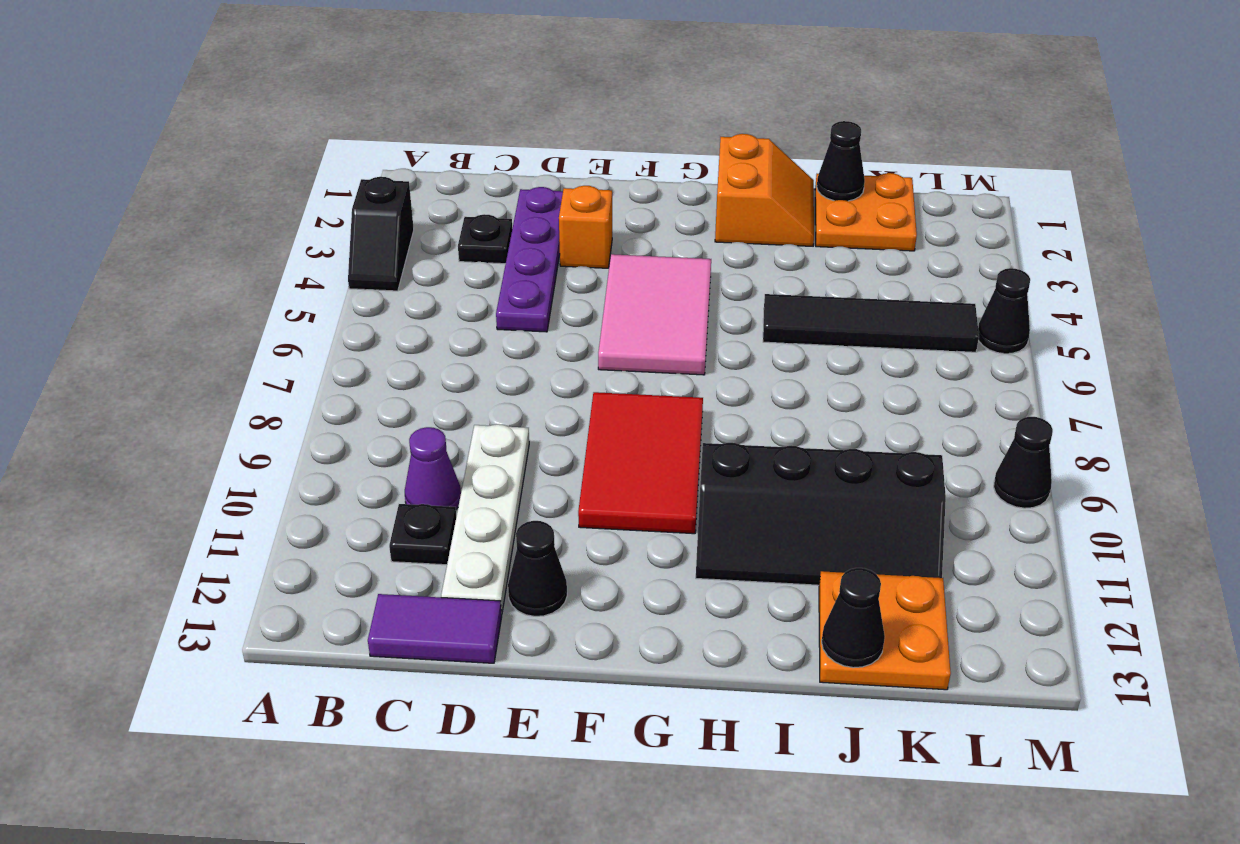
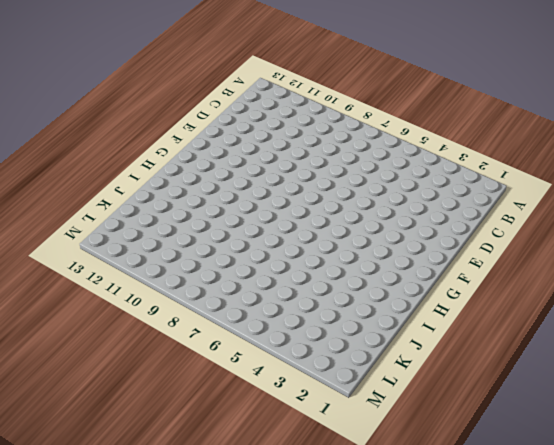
none -> black slope A3:A4 level 1 top 3
none -> black plate C3 level 1
none -> purple cone C10 level 1

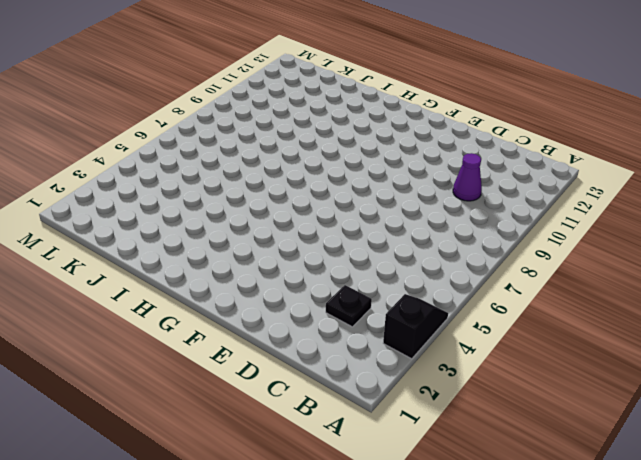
none -> black plate C11 level 1
none -> purple tile C13:D13 level 1
none -> purple plate D2:D5 level 1

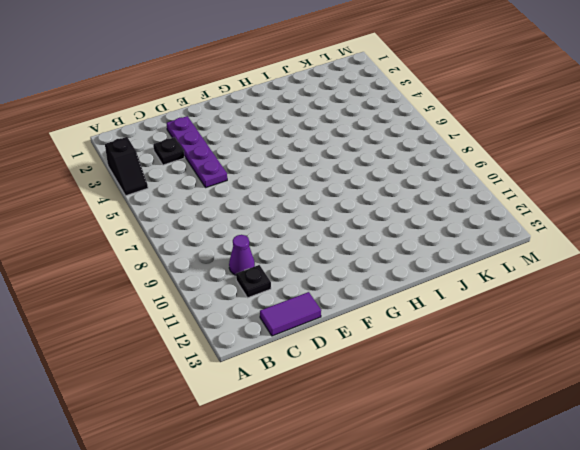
none -> white plate D9:D12 level 1
none -> orange brick E3 level 1
none -> black cone E12 level 1

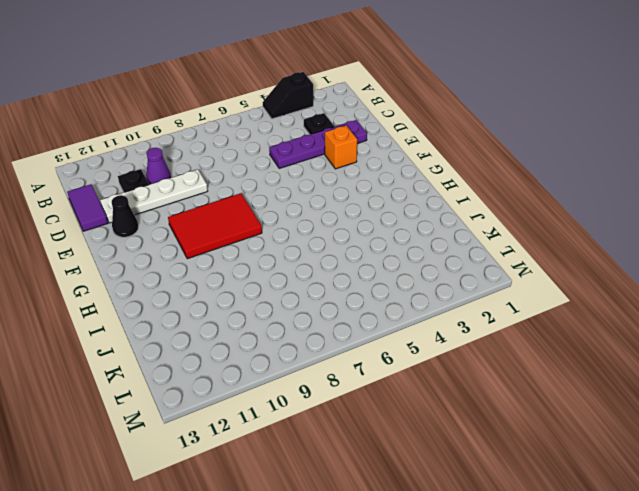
none -> pink tile F4:G6 level 1
none -> orange slope H1:I2 level 1 top H
none -> black slope H10:K11 level 1 top 10

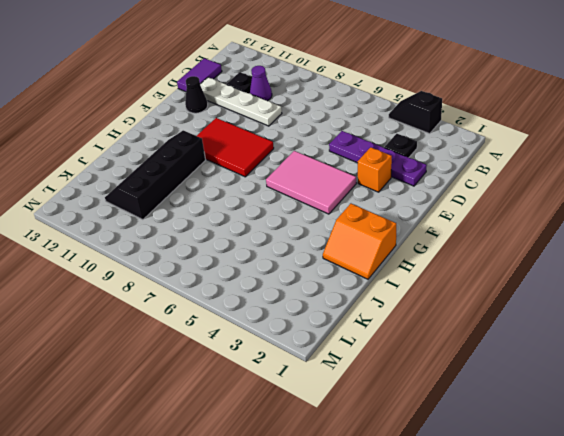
none -> black tile I5:L5 level 1
none -> orange plate J1:K2 level 1
none -> orange plate J12:K13 level 1

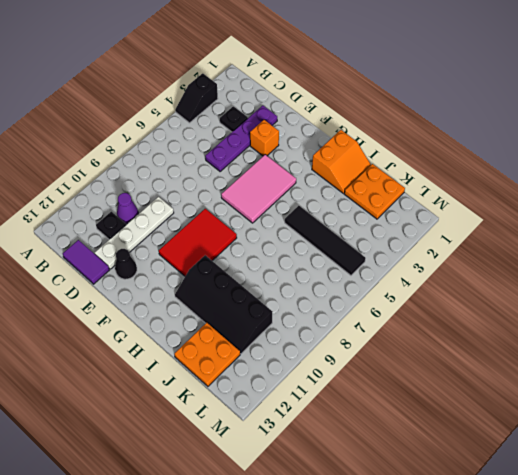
none -> black cone M5 level 1
none -> black cone M9 level 1
none -> black cone J1 level 2

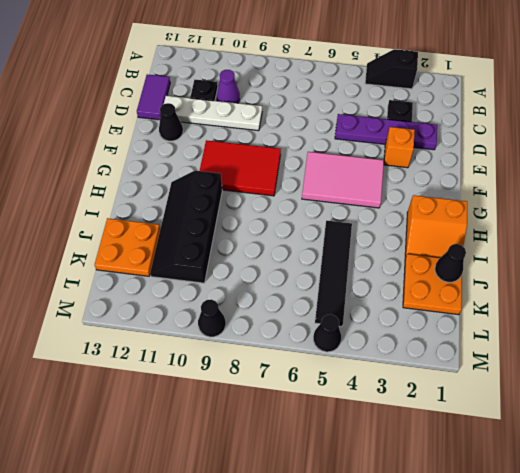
none -> black cone J13 level 2

